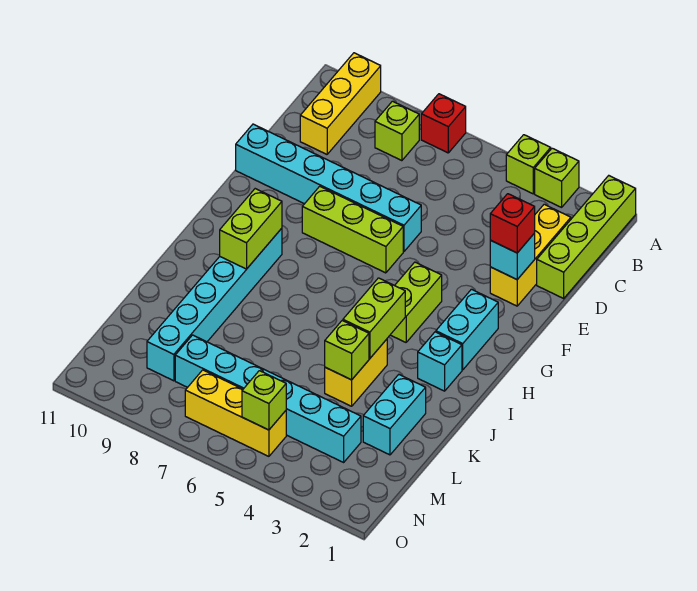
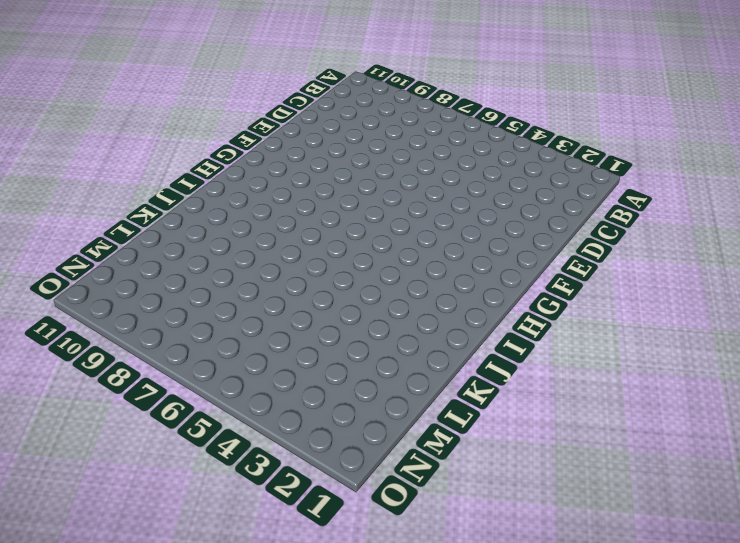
none -> lime brick A1:D1 level 1
none -> lime brick A3 level 1
none -> lime brick A4 level 1

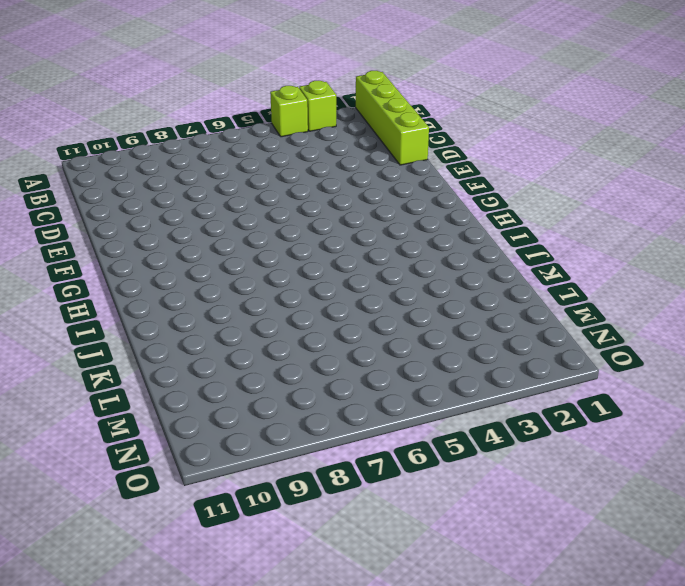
none -> red brick A7 level 1
none -> yellow brick A10:C10 level 1
none -> lime brick B8 level 1

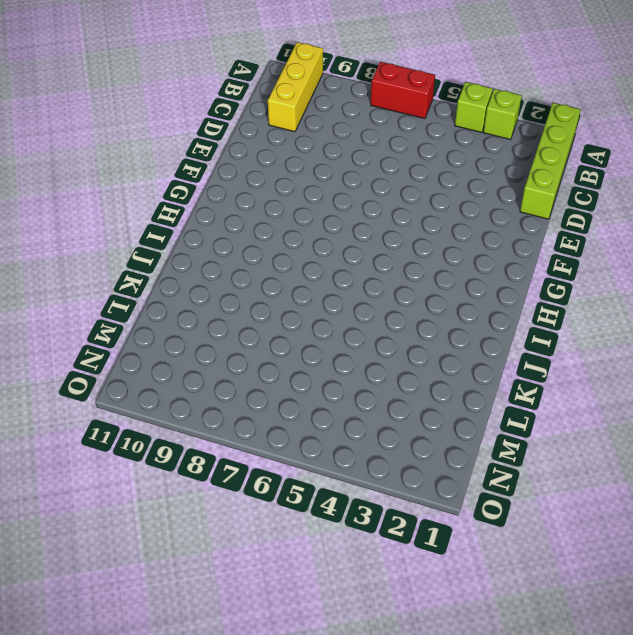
red brick A6:A7 level 1 -> red brick A7 level 1
none -> lime brick B8 level 1
none -> yellow brick C2:E2 level 1
none -> cyan brick E6:E11 level 1

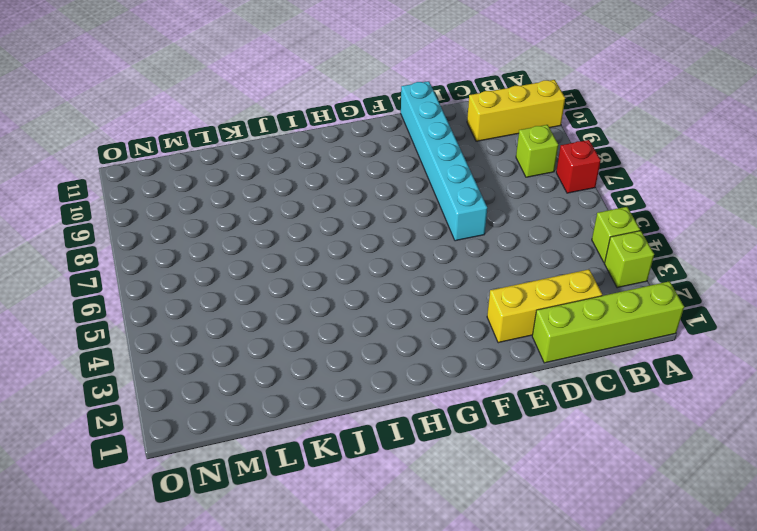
none -> lime brick F6:F8 level 1
none -> cyan brick G2:H2 level 1
none -> lime brick G4:H4 level 1

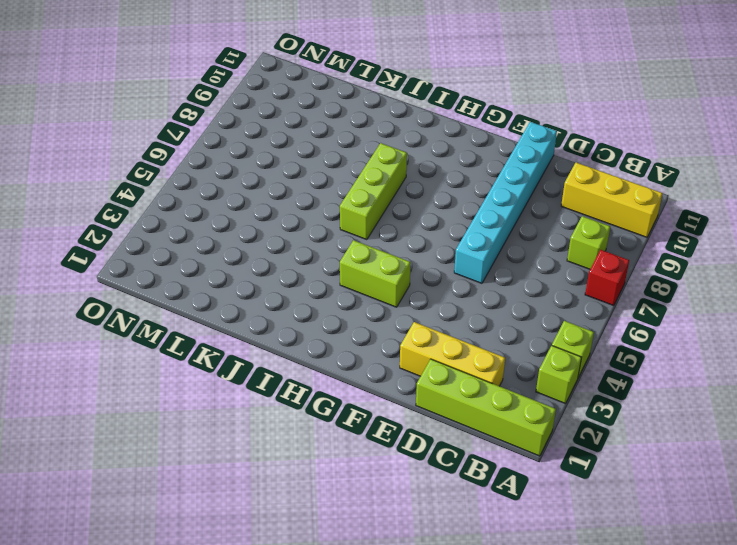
lime brick I6:I8 level 1 -> lime brick F6:F8 level 1
none -> cyan brick G2:H2 level 1
none -> cyan brick H9:M9 level 1
none -> cyan brick I2 level 1

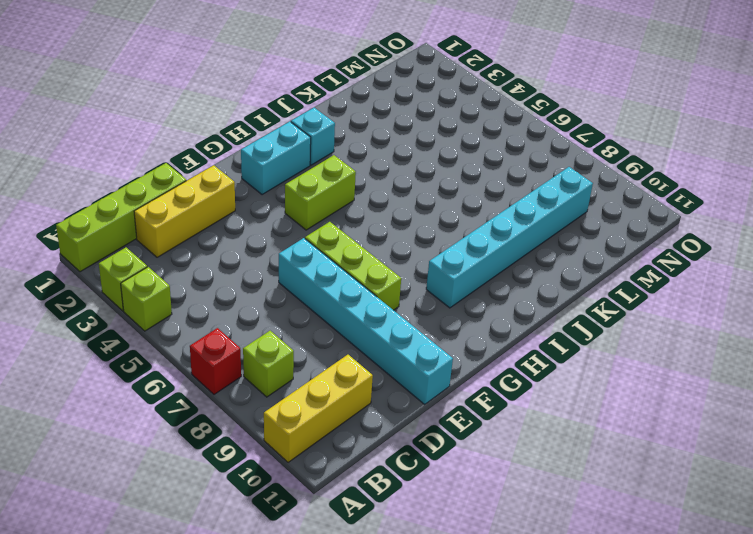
none -> yellow brick J4:K4 level 1
none -> cyan brick K2:L2 level 1
none -> cyan brick M3:M8 level 1

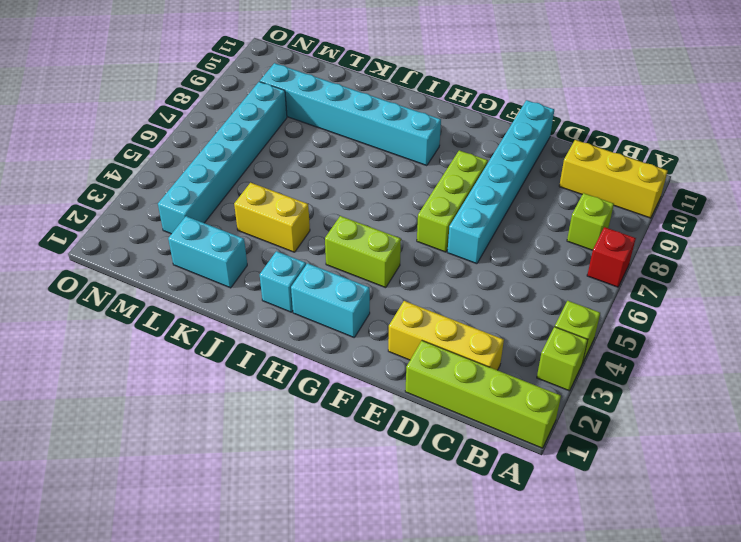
none -> yellow brick N5:N7 level 1
none -> cyan brick E2 level 2
none -> lime brick H9:I9 level 2

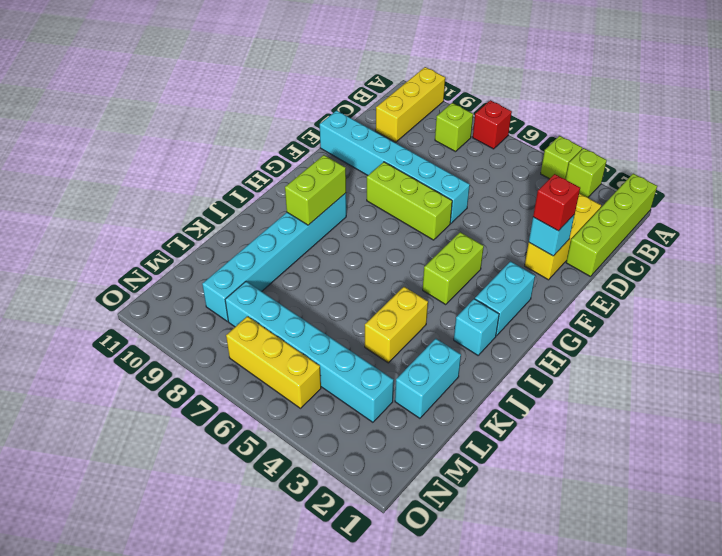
none -> lime brick I4:J4 level 2
none -> lime brick K4 level 2
none -> lime brick N5 level 2

